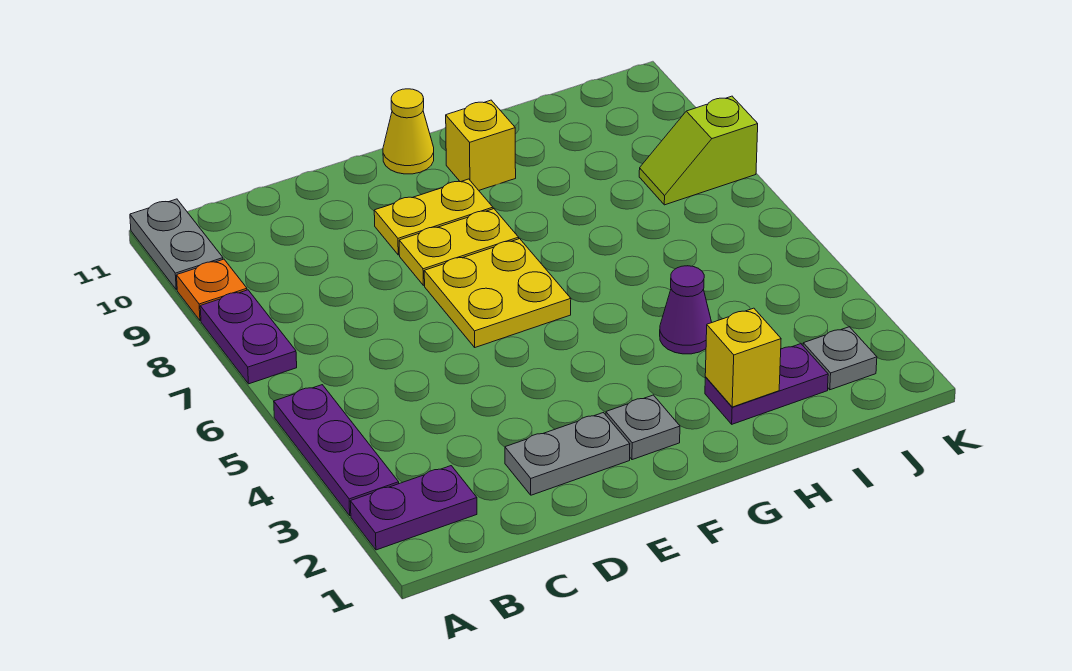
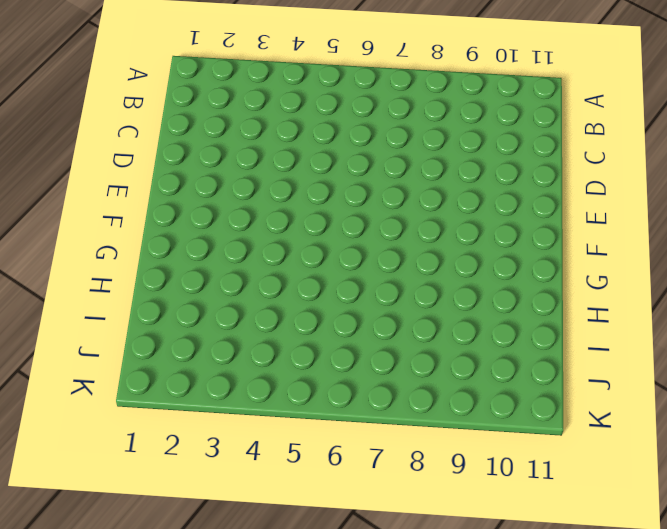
none -> purple plate A2:B2 level 1
none -> purple plate A3:A5 level 1
none -> purple plate A7:A8 level 1

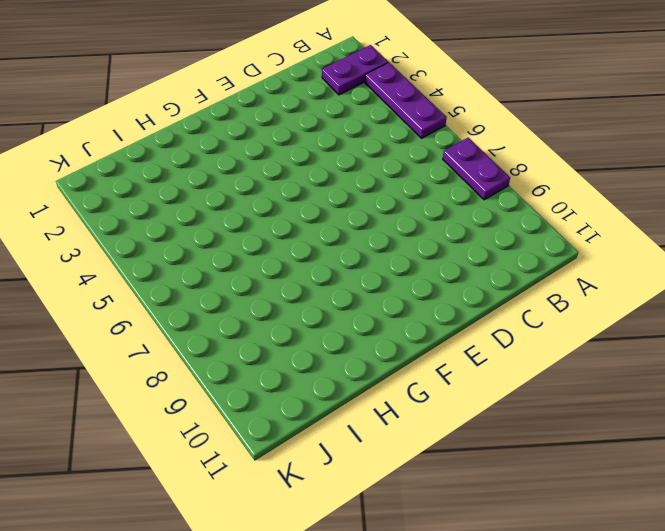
none -> orange plate A9 level 1
none -> grey plate A10:A11 level 1
none -> grey plate D2:E2 level 1

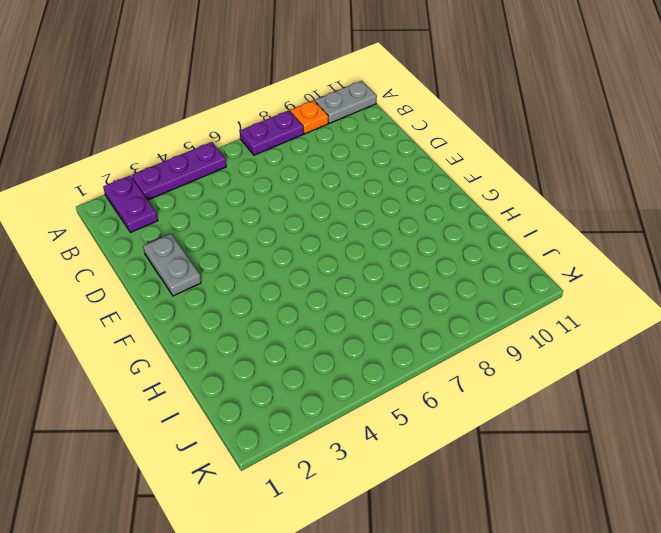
none -> yellow plate E6:F7 level 1
none -> yellow plate E8:F8 level 1
none -> yellow plate E9:F9 level 1

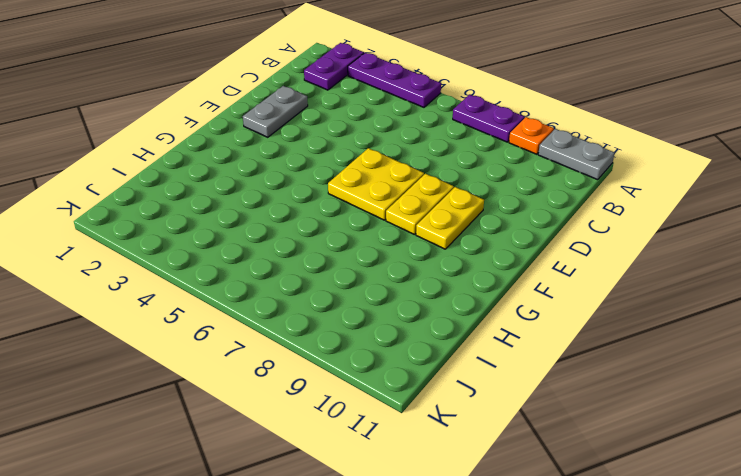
none -> grey plate F2 level 1
none -> yellow cone F11 level 1
none -> yellow brick G10 level 1

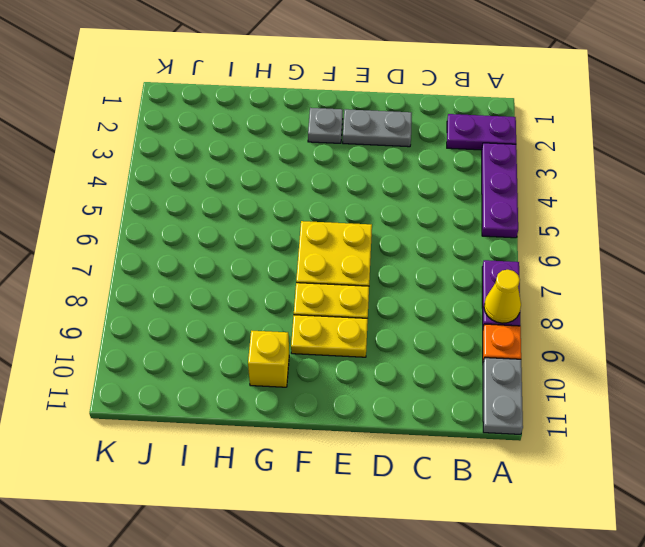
yellow cone A8 level 2 -> yellow cone F11 level 1
none -> purple plate H2:I2 level 1
none -> purple cone H4 level 1
none -> grey plate J2 level 1

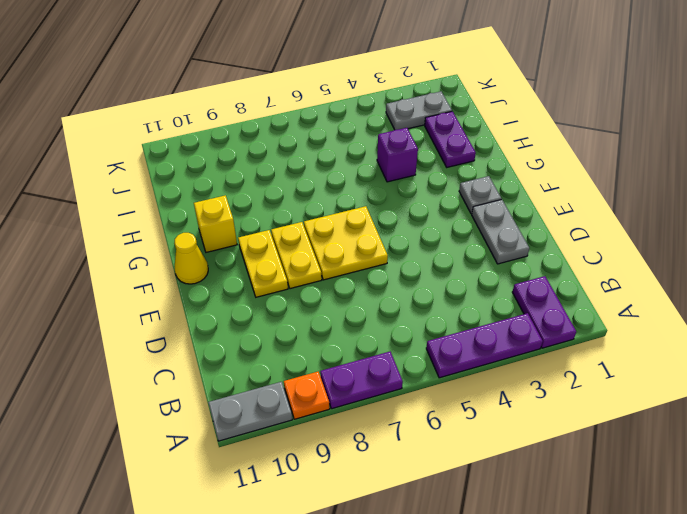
purple brick H4 level 1 -> purple cone H4 level 1
grey plate J2:J3 level 1 -> grey plate J2 level 1
none -> lime slope J8:K8 level 1 top K
none -> yellow brick H2 level 2

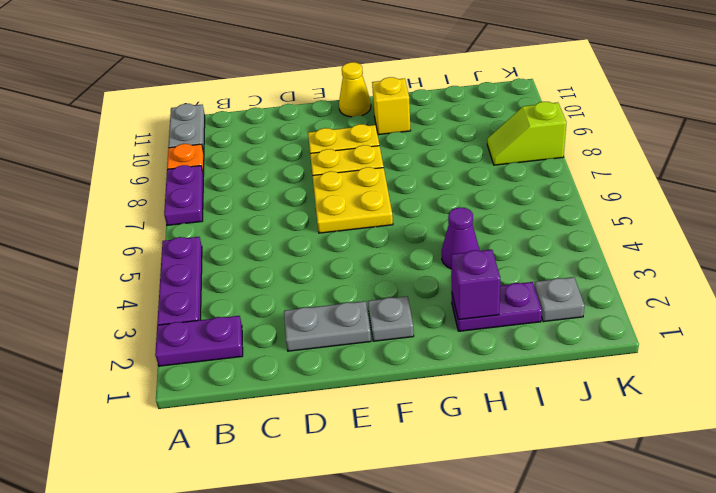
purple brick H2 level 2 -> yellow brick H2 level 2

